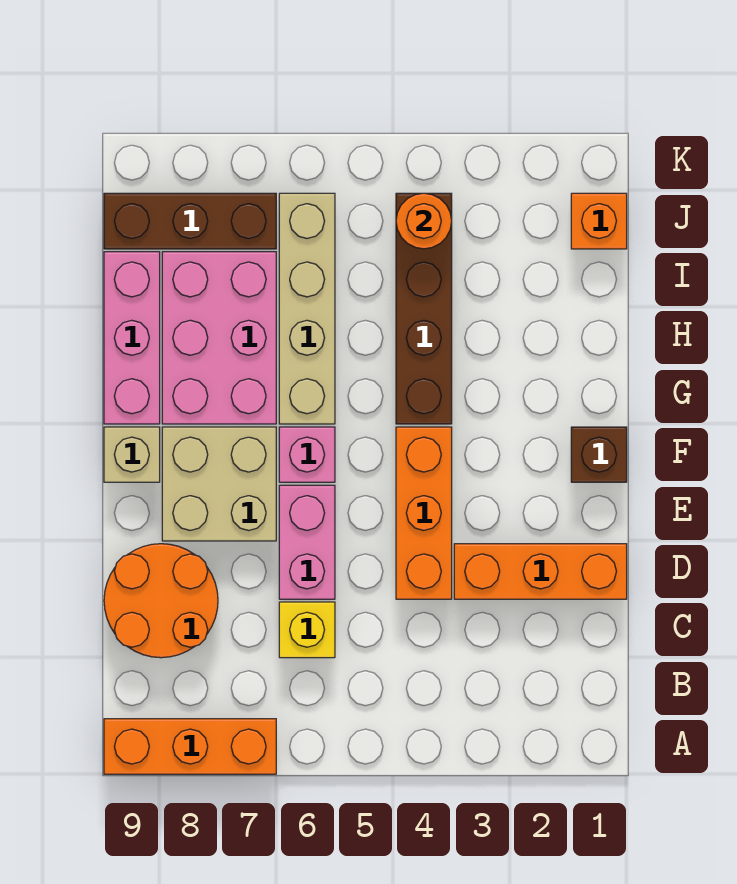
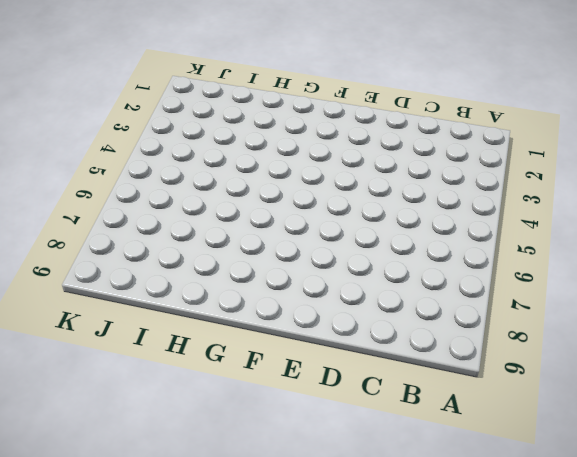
none -> orange brick A7:A9 level 1
none -> yellow brick C6 level 1
none -> orange round brick C8:D9 level 1

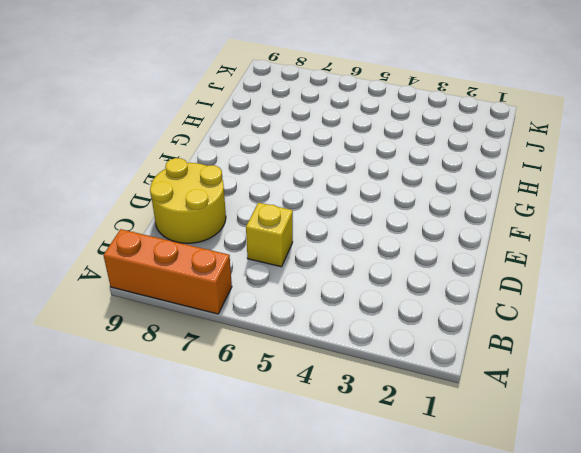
yellow round brick C8:D9 level 1 -> orange round brick C8:D9 level 1
none -> orange brick D1:D3 level 1
none -> orange brick D4:F4 level 1
none -> pink brick D6:E6 level 1

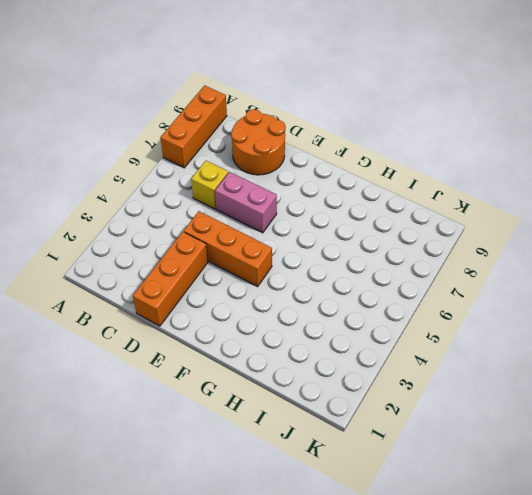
none -> tan brick E7:F8 level 1
none -> brown brick F1 level 1
none -> pink brick F6 level 1

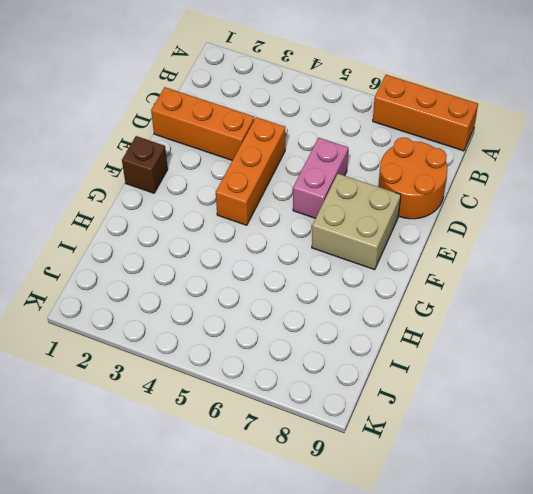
none -> yellow brick C6 level 1
none -> pink brick F6 level 1
none -> tan brick F9 level 1

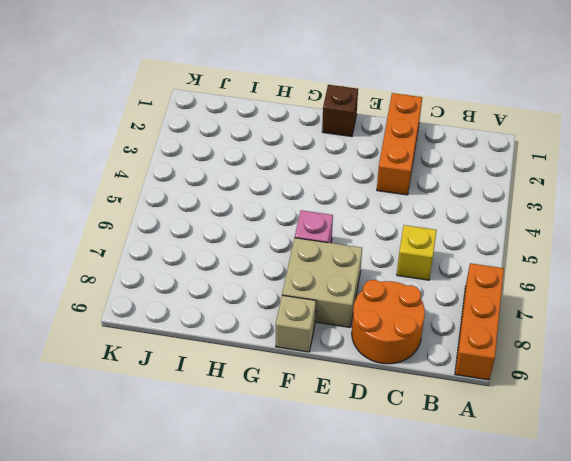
none -> orange brick D4:F4 level 1
none -> pink brick D6:E6 level 1
none -> brown brick G4:J4 level 1

